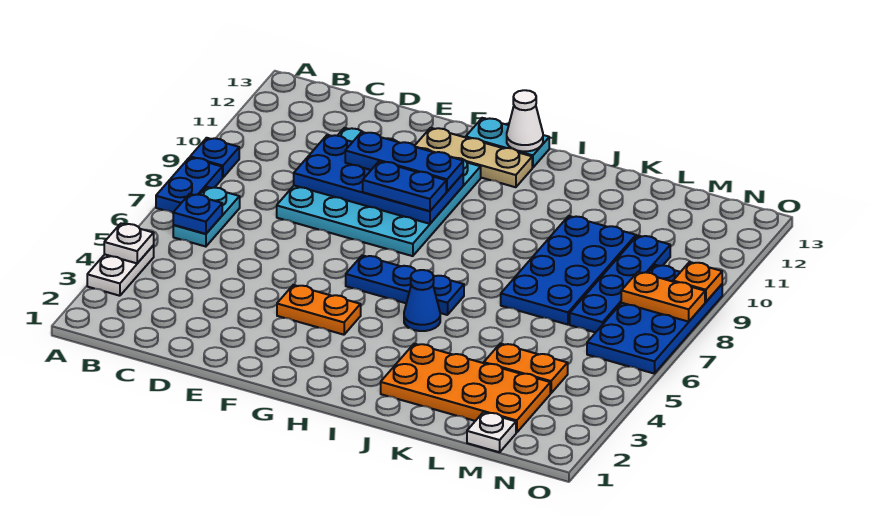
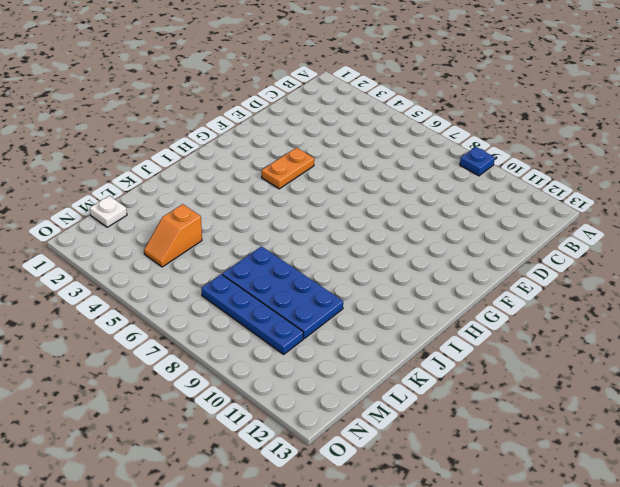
orange slope L4:M4 level 1 top L -> orange plate L4:M4 level 1
none -> white plate A3:A4 level 1
none -> blue plate A7:A8 level 1
none -> cyan plate B6:B7 level 1

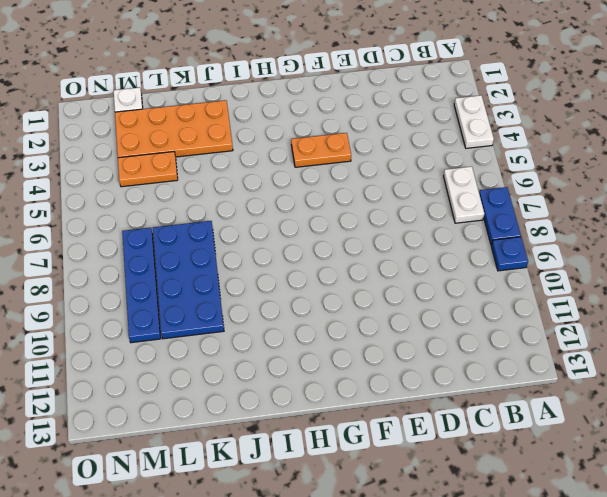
white plate B6:B7 level 1 -> cyan plate B6:B7 level 1
none -> cyan plate D8:G11 level 1
none -> tan plate F12:H12 level 1
none -> blue plate G6:I6 level 1

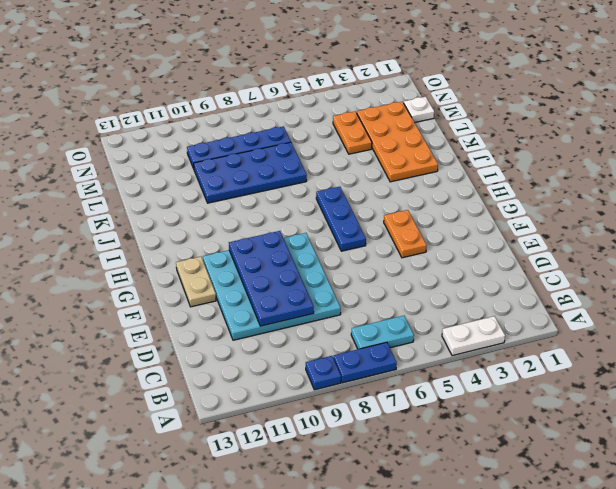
tan plate F12:G12 level 1 -> tan plate F12:H12 level 1
none -> cyan plate G13:H13 level 1
none -> blue cone I5 level 1
none -> blue plate N6:O9 level 1

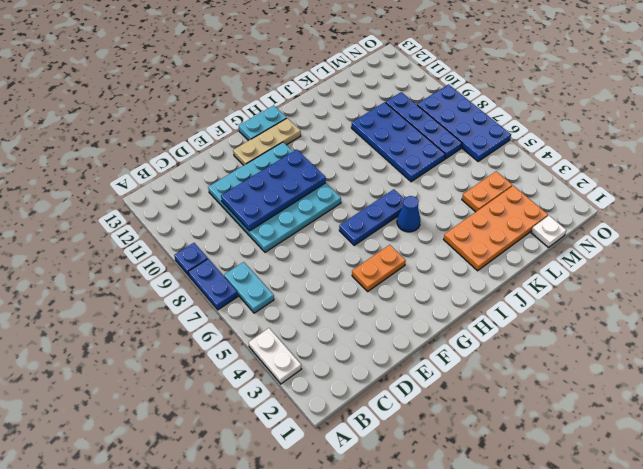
none -> white plate A4 level 2
none -> blue plate B6 level 2
none -> white cone H13 level 2

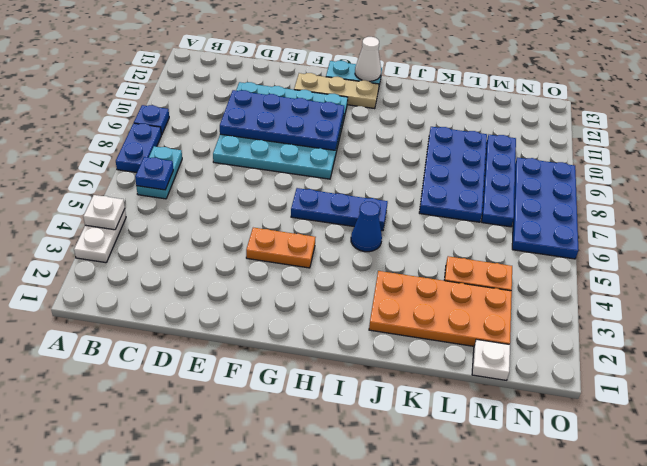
none -> orange plate N8:O8 level 2
none -> orange plate O9 level 2
none -> blue plate E10:G10 level 3

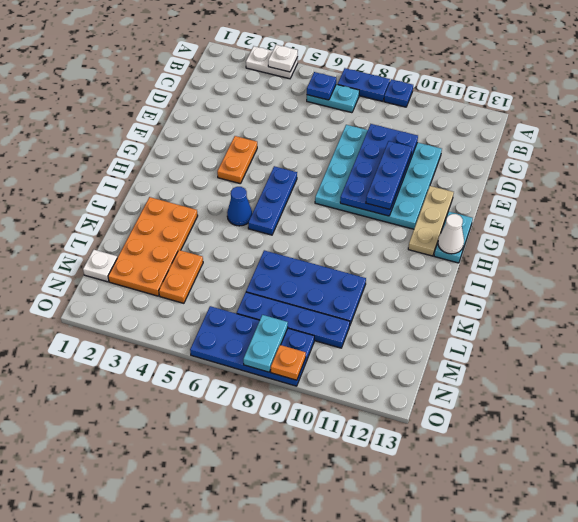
cyan plate N8:O8 level 2 -> orange plate N8:O8 level 2
none -> blue plate F9:G9 level 3

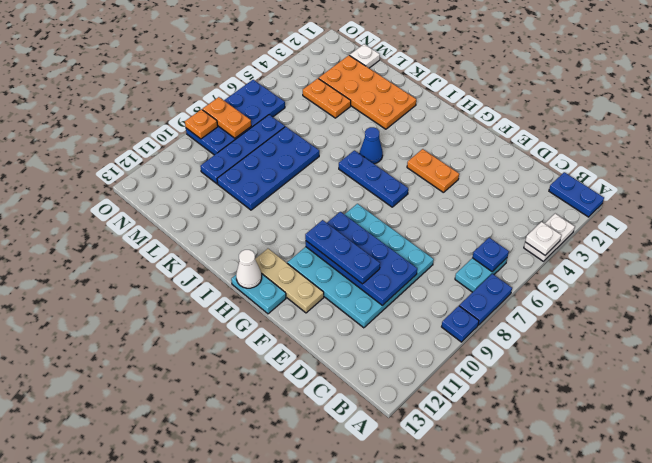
blue plate A1:B1 level 1 -> blue plate F9:G9 level 3

